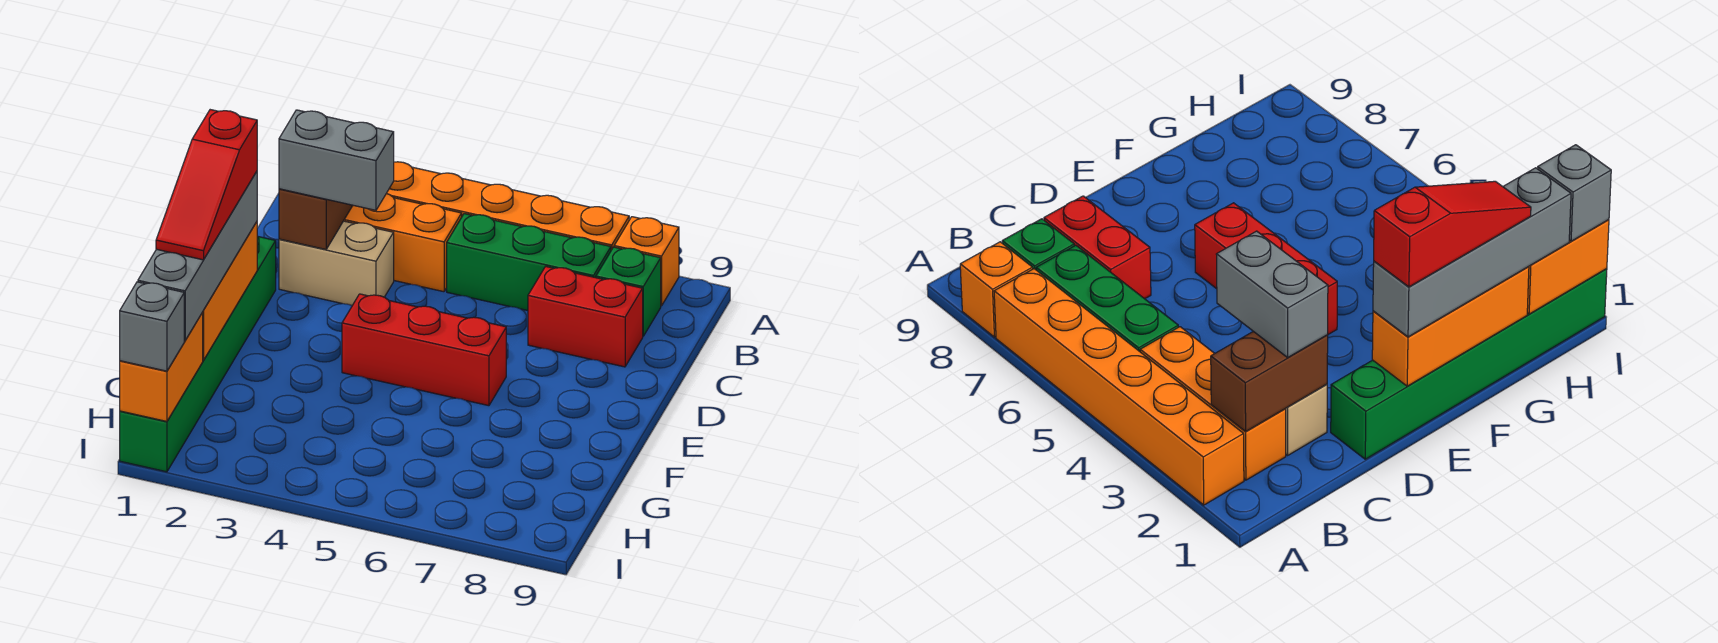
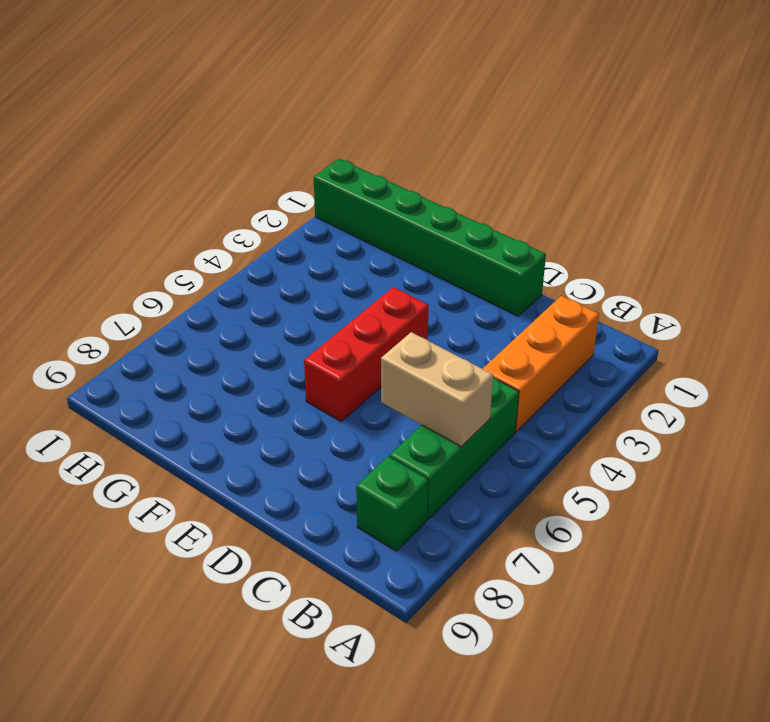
tan brick B6:C6 level 2 -> tan brick C2:C3 level 1
none -> orange brick A2:A7 level 1
none -> orange brick A8 level 1
none -> red brick C7:C8 level 1

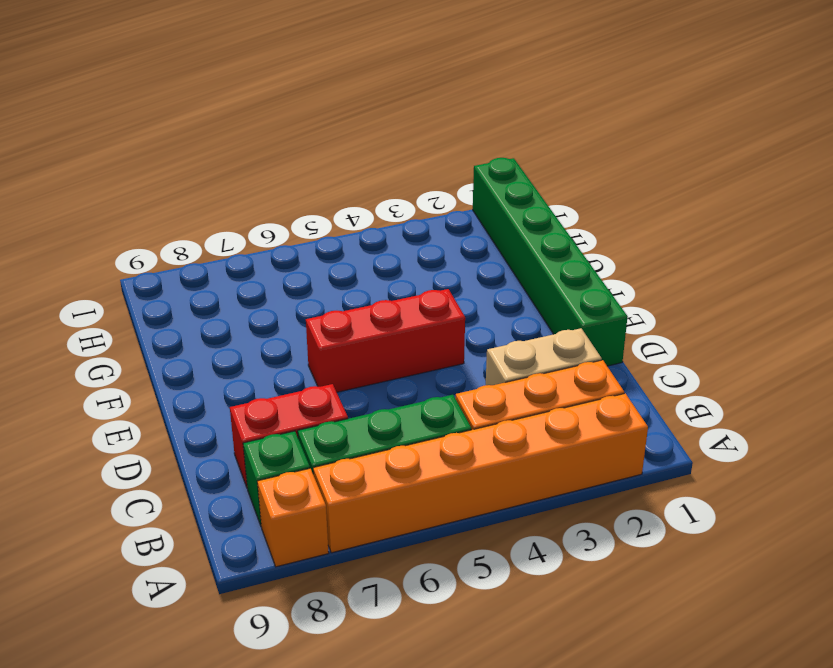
none -> brown brick B2:C2 level 2
none -> orange brick E1:G1 level 2
none -> orange brick H1:I1 level 2

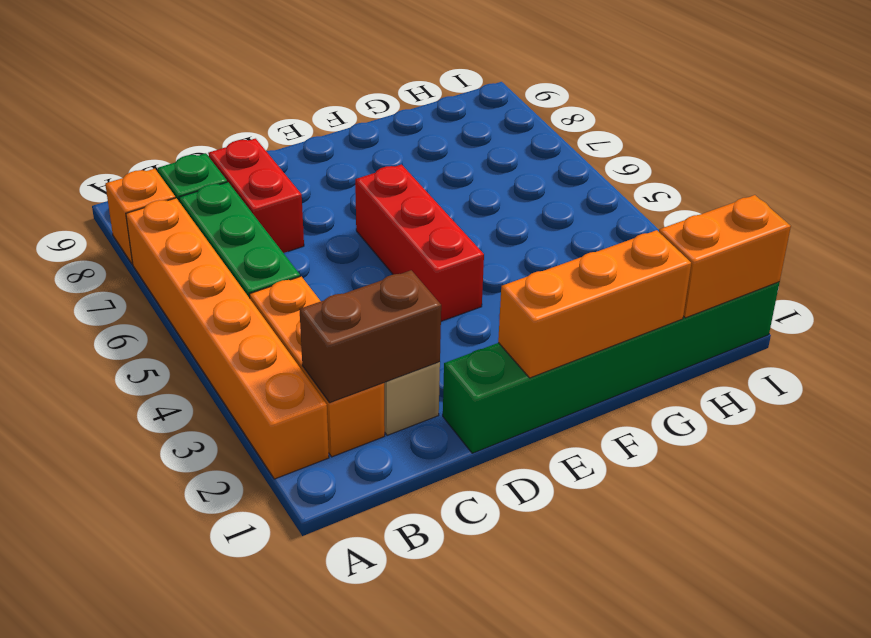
none -> grey brick C2:C3 level 3
none -> grey brick E1:H1 level 3
none -> grey brick I1 level 3

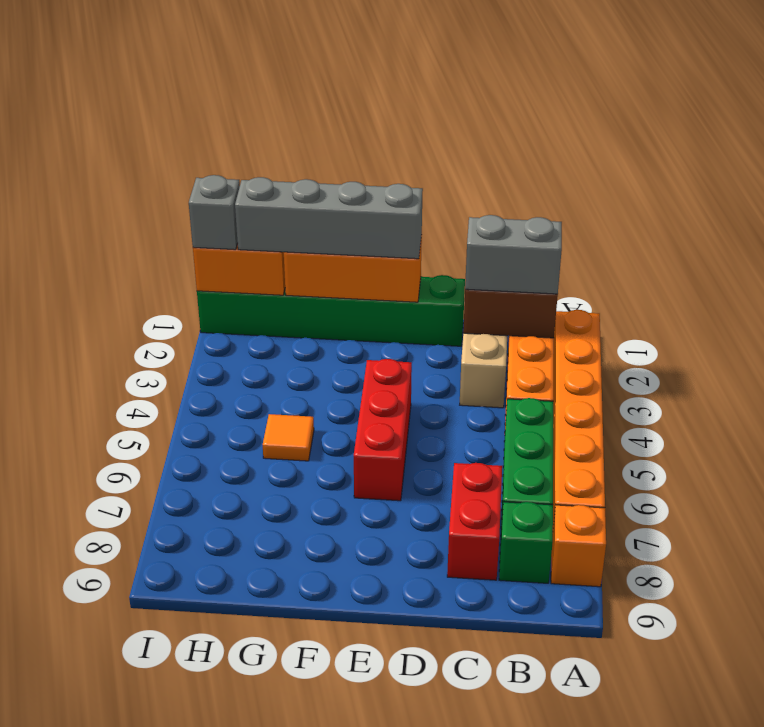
grey brick B2:C2 level 3 -> grey brick C2:C3 level 3
orange tile G5 level 1 -> none
none -> red slope E1:G1 level 4 top E

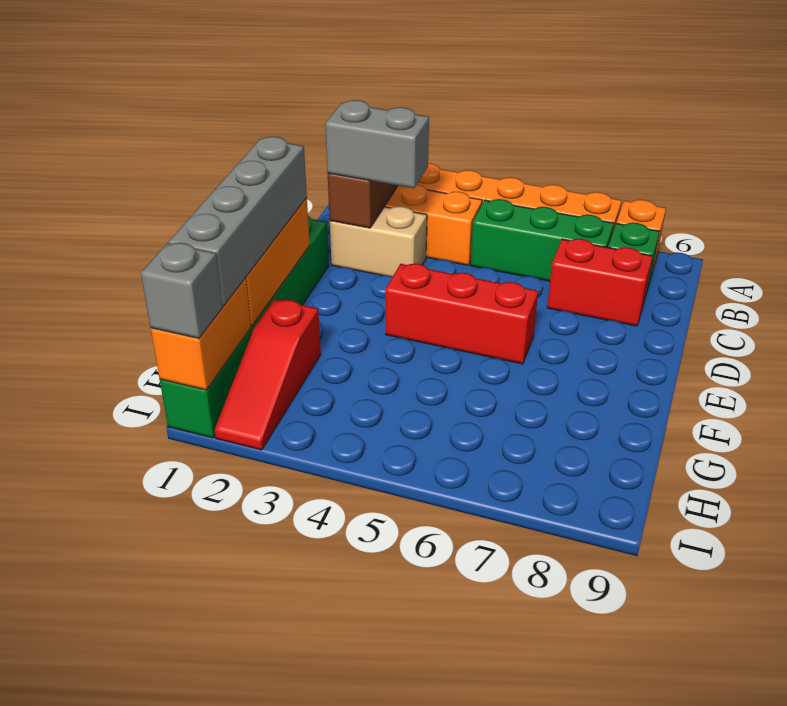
red slope G2:I2 level 1 top G -> red slope E1:G1 level 4 top E

